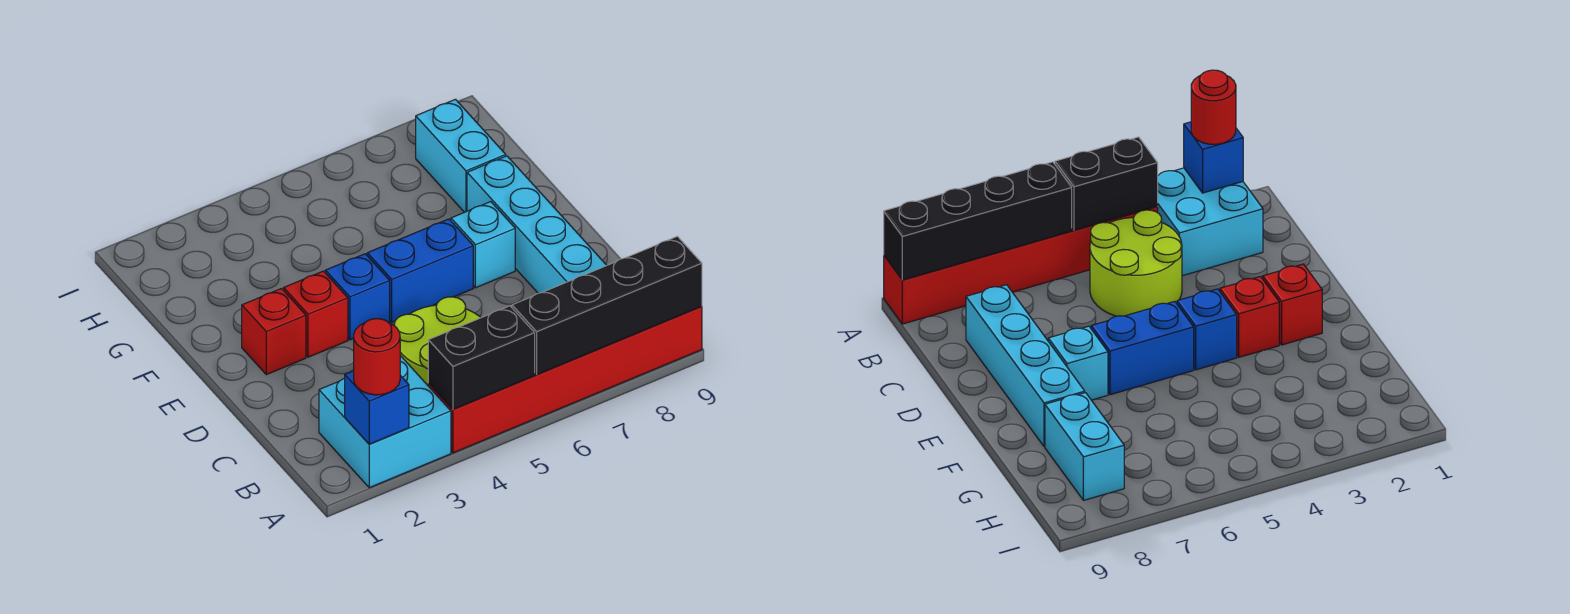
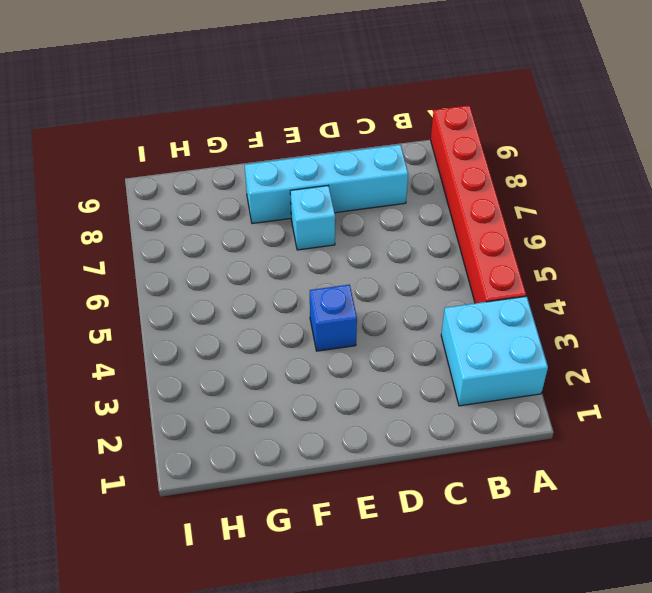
none -> lime round brick B4:C5 level 1
none -> red brick E2 level 1
none -> red brick E3 level 1

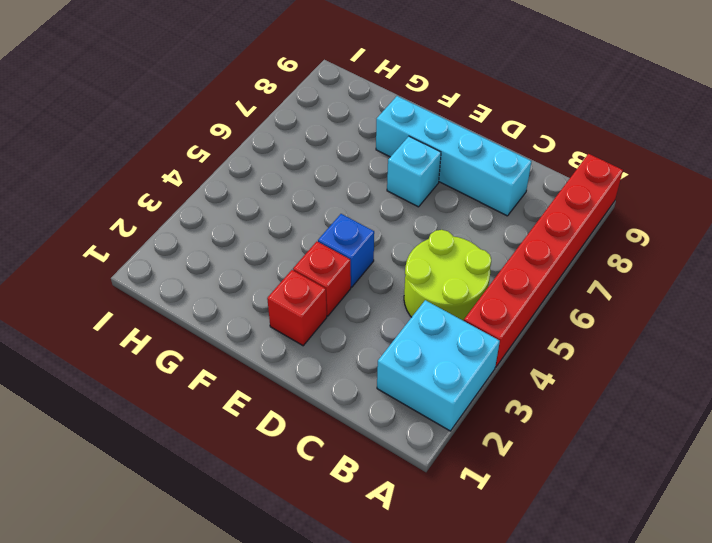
none -> blue brick E5:E6 level 1
none -> cyan brick G8:H8 level 1
none -> blue brick A2 level 2

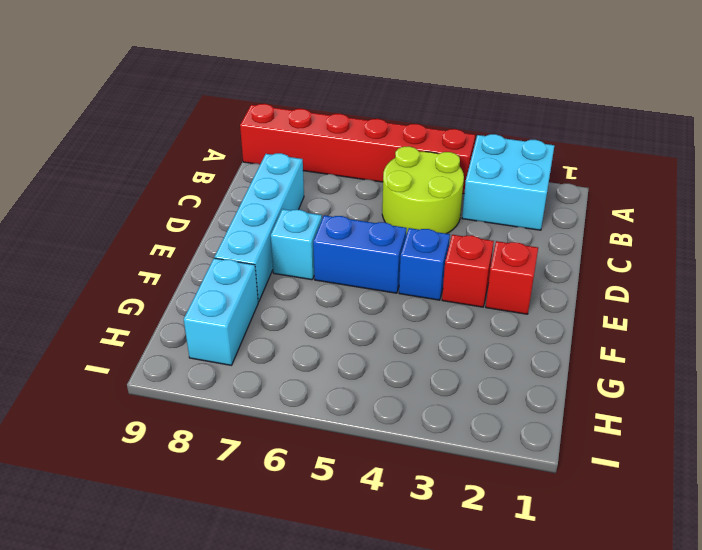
none -> blue brick A2 level 2
none -> black brick A4:A5 level 2
none -> black brick A6:A9 level 2

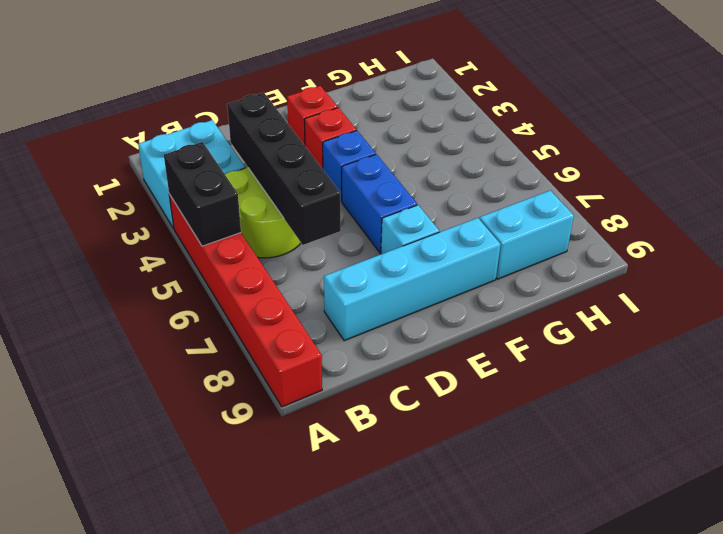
black brick C3:C6 level 2 -> black brick A6:A9 level 2
none -> blue brick A2 level 2
none -> red round brick A2 level 3

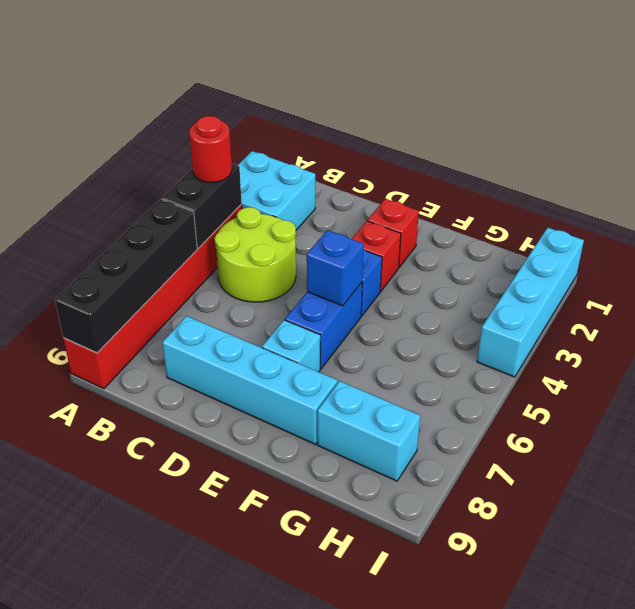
red round brick A4 level 3 -> red round brick A2 level 3
blue brick E5 level 2 -> blue brick A2 level 2
cyan brick I1:I4 level 1 -> none

